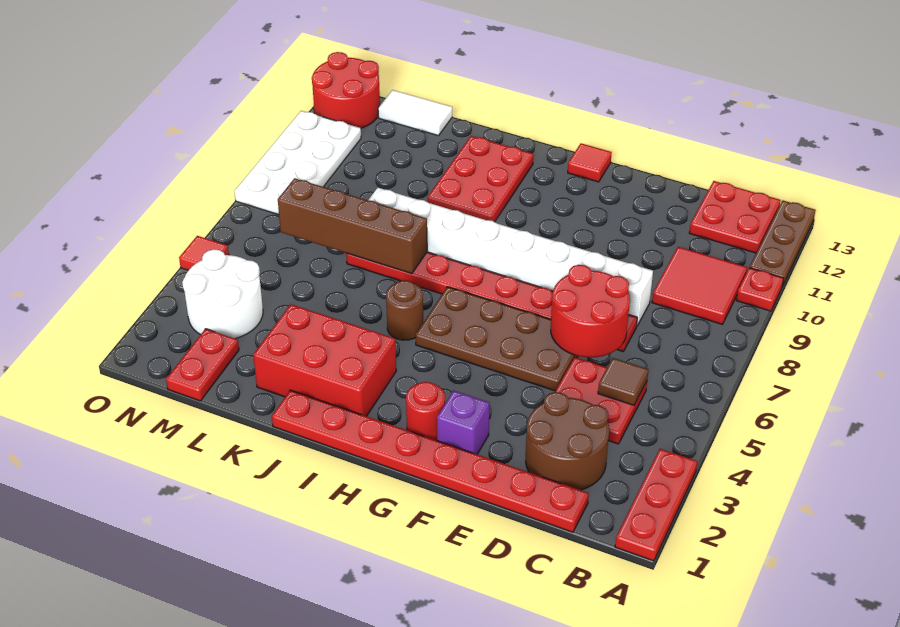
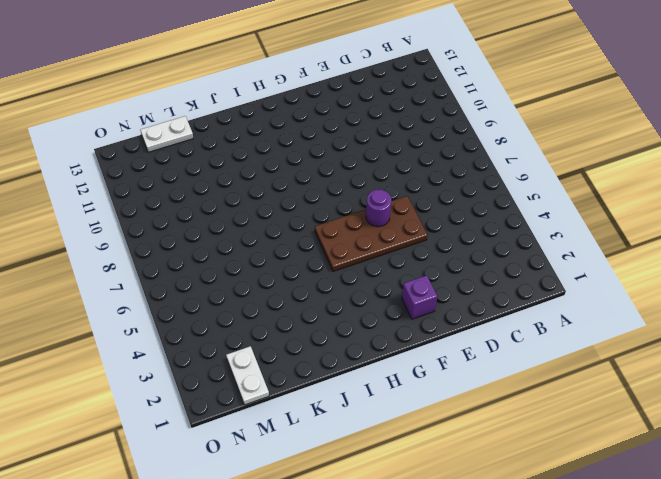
purple round brick F6 level 2 -> none
white plate L13:M13 level 1 -> white tile L13:M13 level 1
white plate M1:M2 level 1 -> red plate M1:M2 level 1
none -> red plate A1:A3 level 1
none -> red plate A10 level 1
none -> brown plate A11:A13 level 1

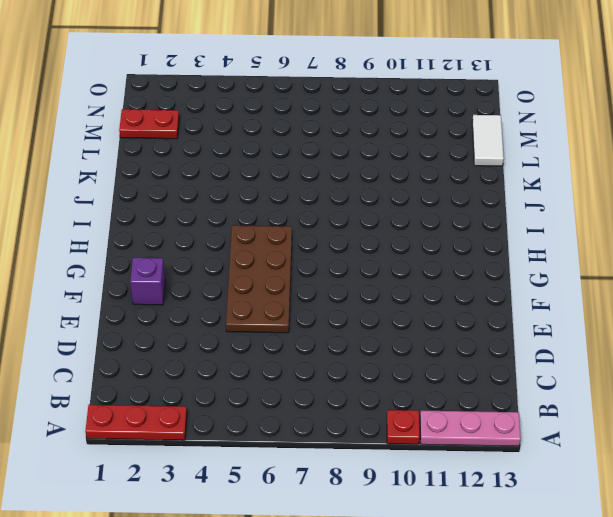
pink plate A11:A13 level 1 -> brown plate A11:A13 level 1
none -> red tile B9:C10 level 1
none -> red plate B12:C13 level 1
none -> red plate C1:J1 level 1

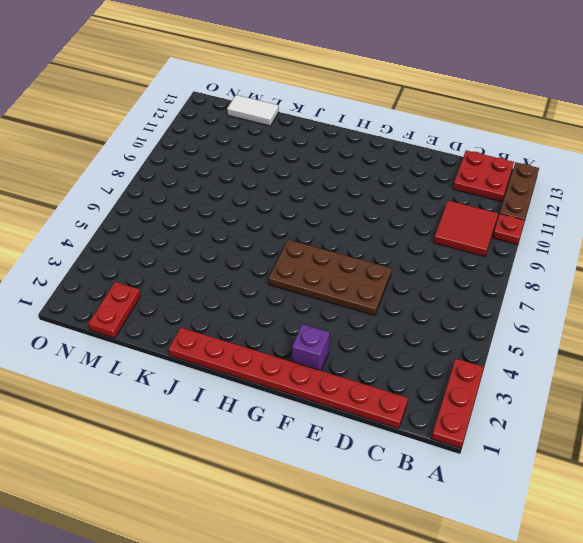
none -> brown round brick C2:D3 level 1
none -> red plate C4:D5 level 1
none -> red plate D7:K7 level 1

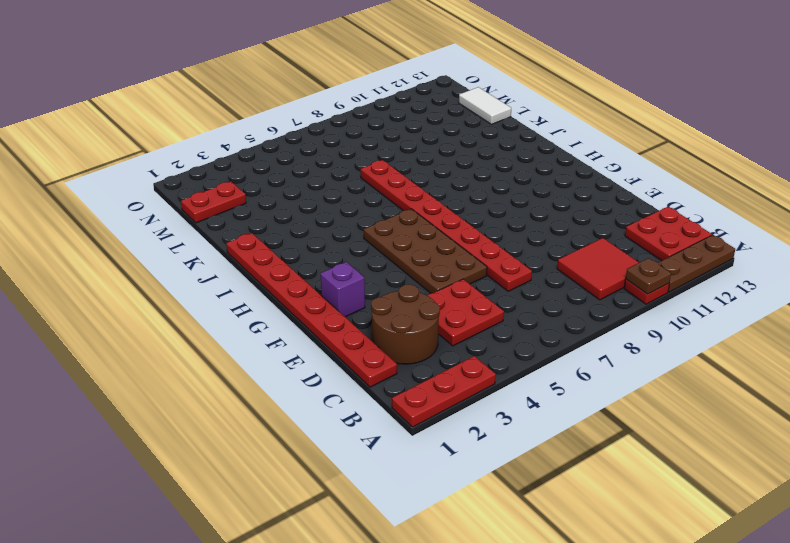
brown plate A10 level 2 -> none
none -> white brick D8:K8 level 1
none -> red round brick G2 level 1
none -> red tile G13 level 1

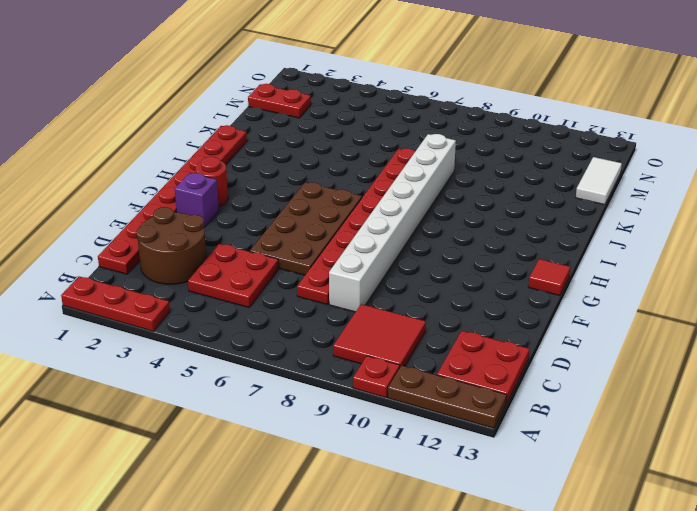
none -> red brick I2:K3 level 1
none -> brown round brick I5 level 1
none -> red plate I10:J12 level 1

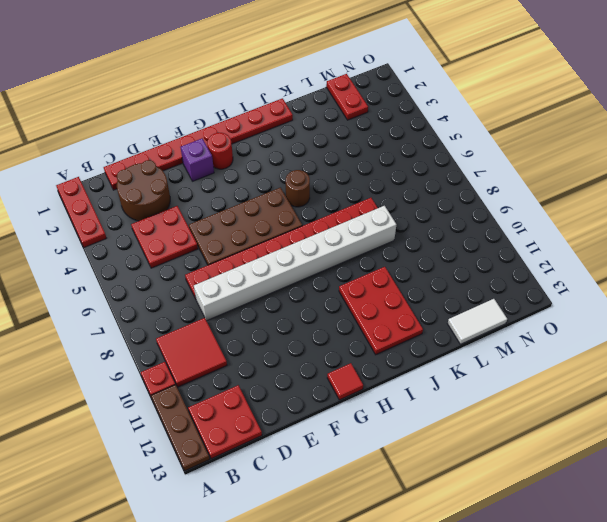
none -> red brick I2:K3 level 1
none -> white round brick M3:N4 level 1
none -> white plate N8:O11 level 1

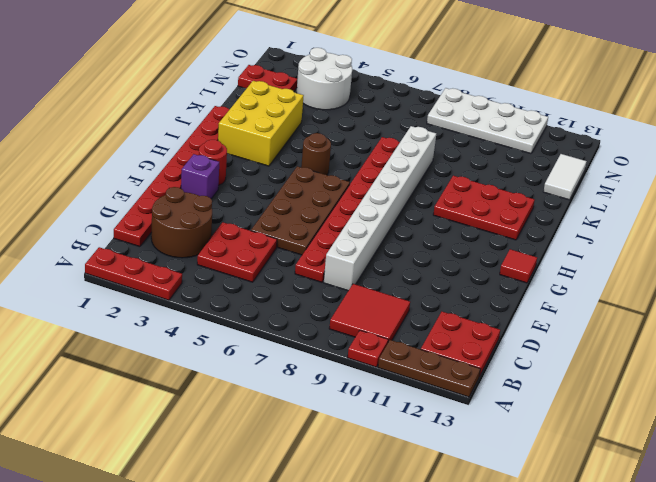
yellow brick I2:K3 level 1 -> red brick I2:K3 level 1
none -> red round brick N12:O13 level 1
none -> red tile O5 level 1
none -> brown tile C5 level 2

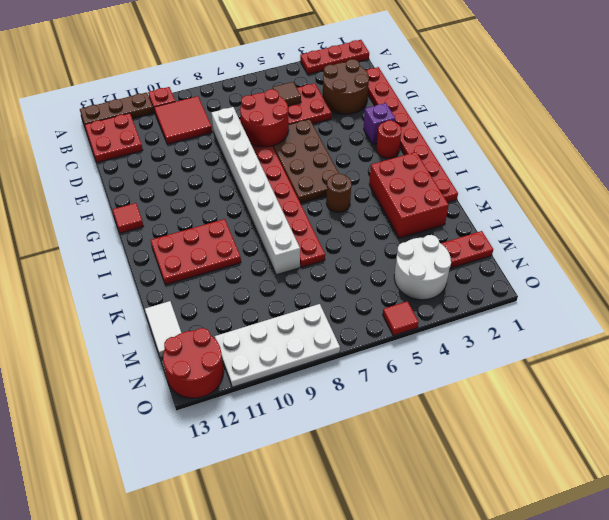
none -> brown brick J7:M7 level 2

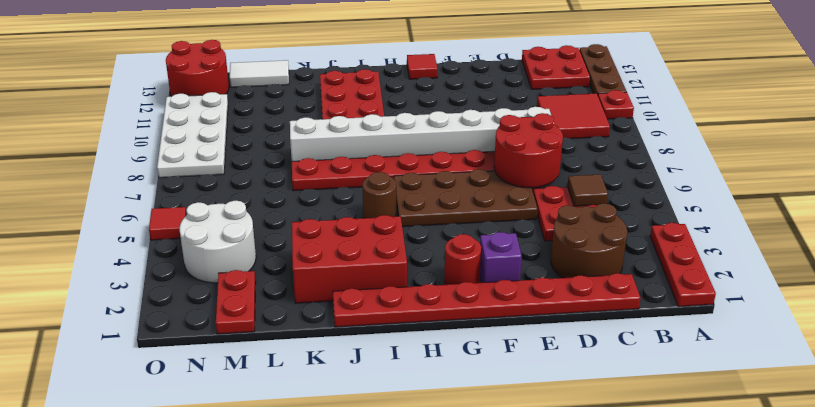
none -> brown brick J7:M7 level 2

